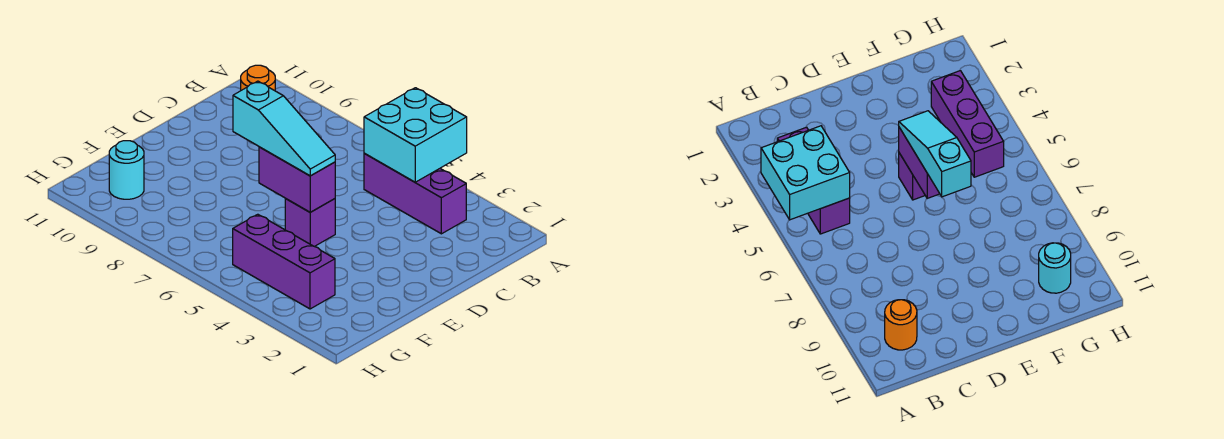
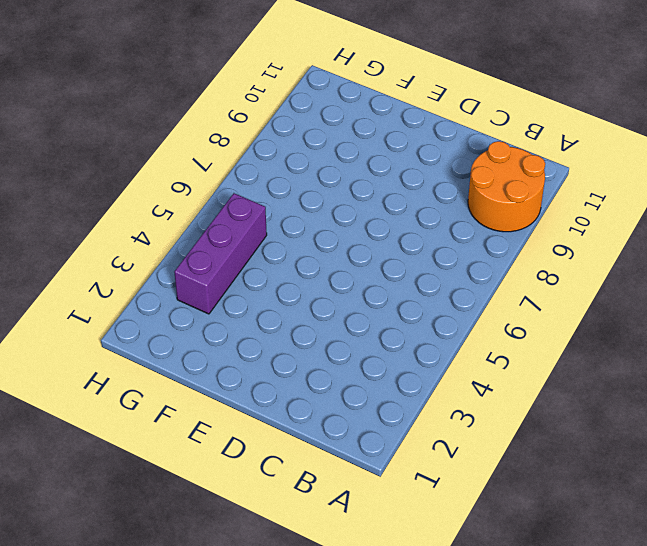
orange round brick A9:B10 level 1 -> orange round brick B10 level 1
none -> purple brick B3:B5 level 1
none -> purple brick E5 level 1

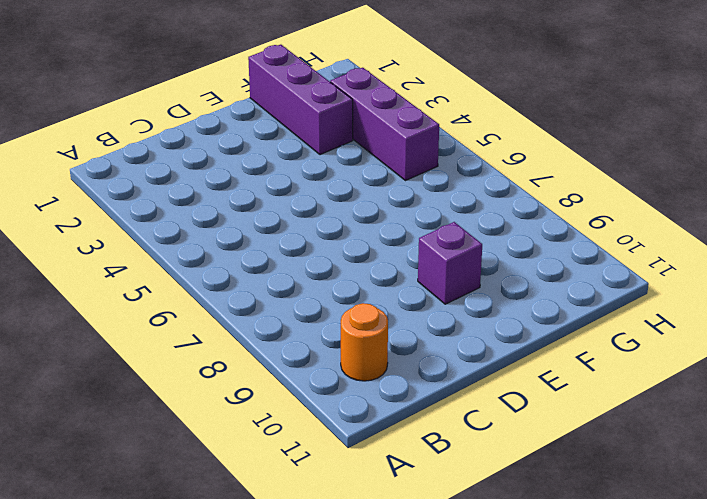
purple brick E9 level 1 -> purple brick E5 level 1
purple brick F1:F3 level 1 -> purple brick B3:B5 level 1
none -> cyan round brick G10 level 1
none -> cyan brick A4:B5 level 2

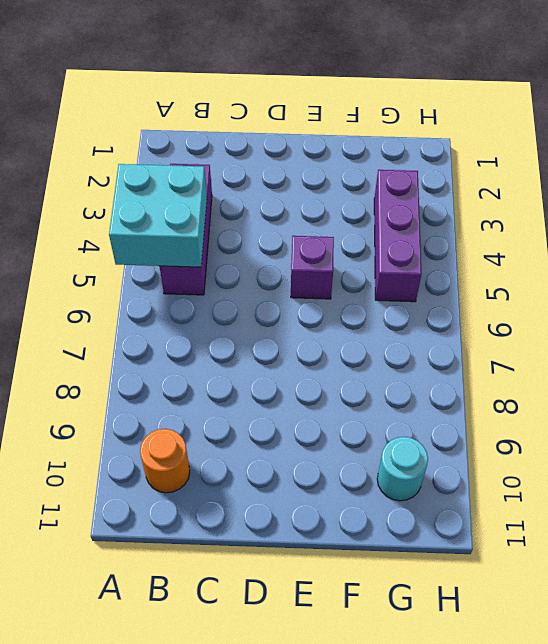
none -> purple brick E5:E6 level 2
none -> cyan slope E5:E7 level 3 top 7

